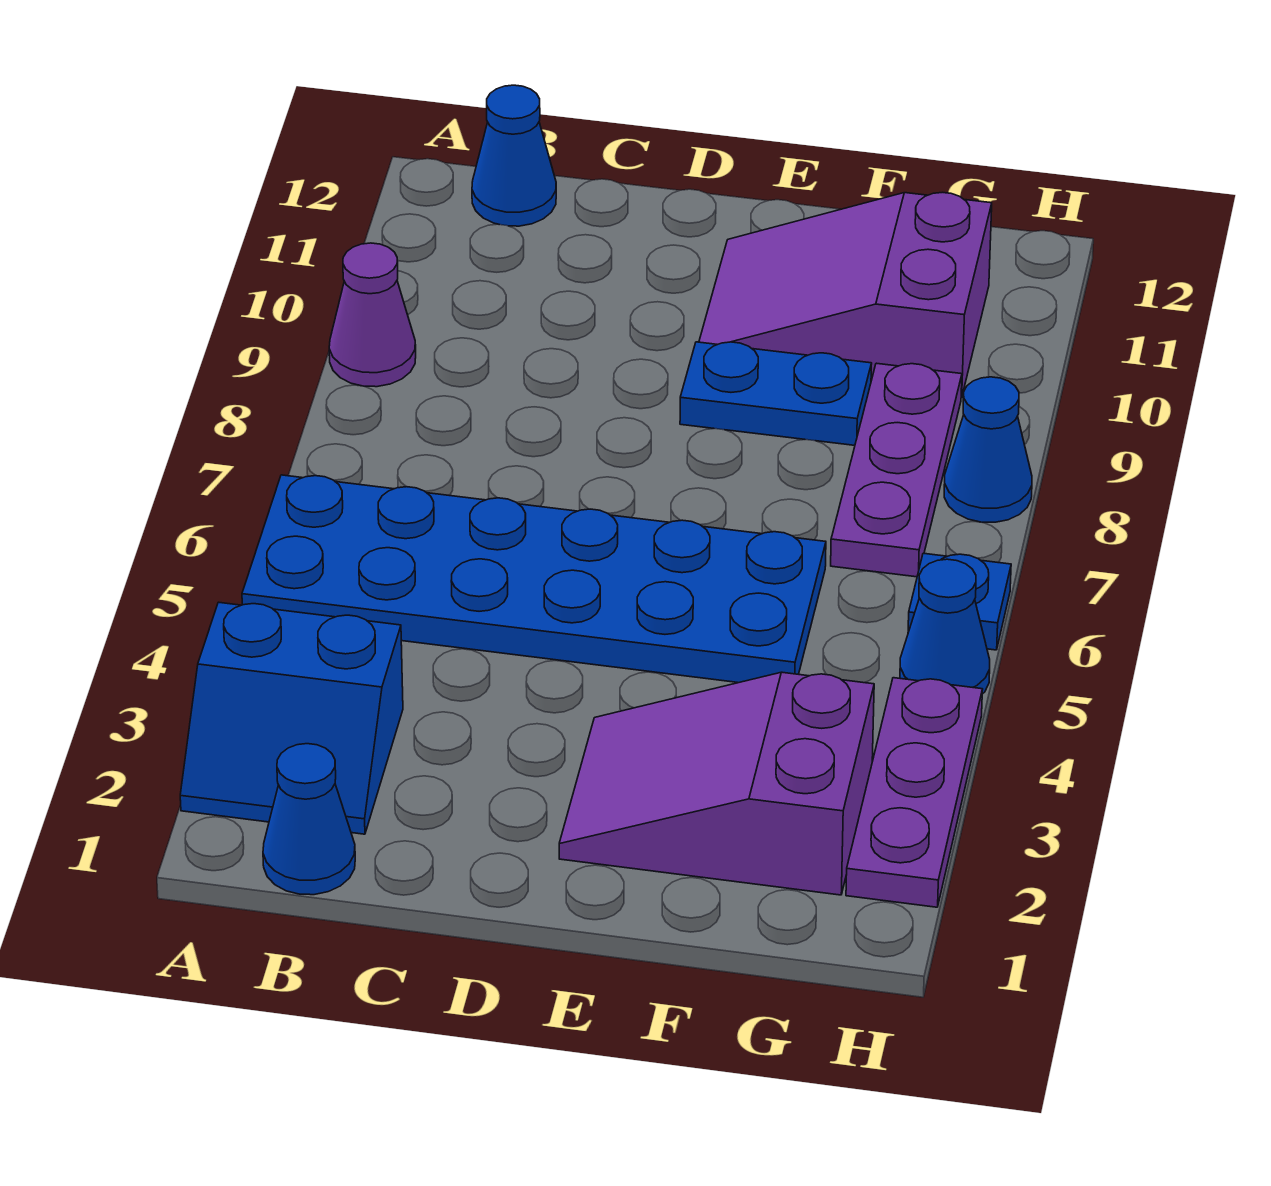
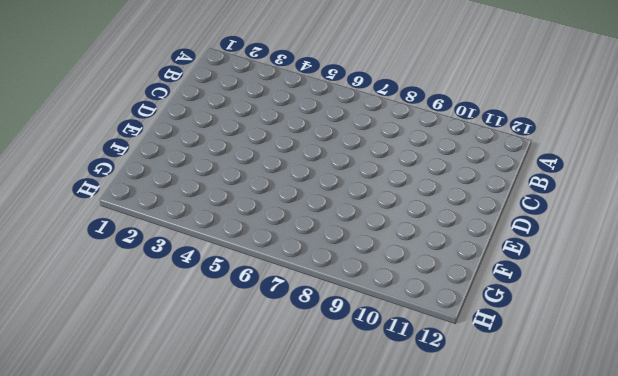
none -> blue slope A2:B3 level 1 top 3
none -> blue plate A5:F6 level 1
none -> purple cone A9 level 1

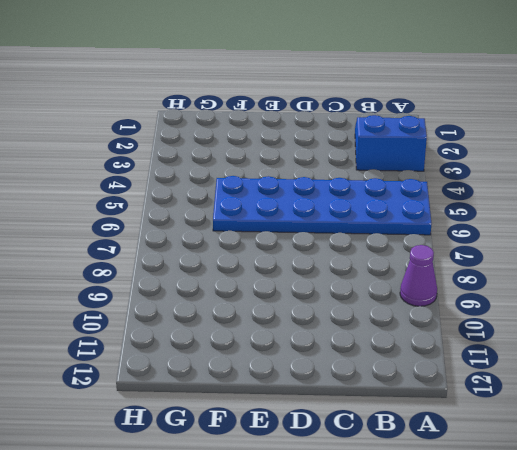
none -> blue cone B1 level 1
none -> blue cone B12 level 1
none -> purple slope E2:G3 level 1 top G

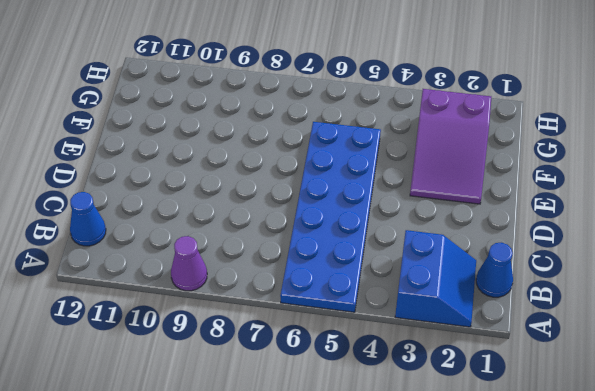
none -> blue plate E9:F9 level 1
none -> purple slope E10:G11 level 1 top G
none -> purple plate G7:G9 level 1

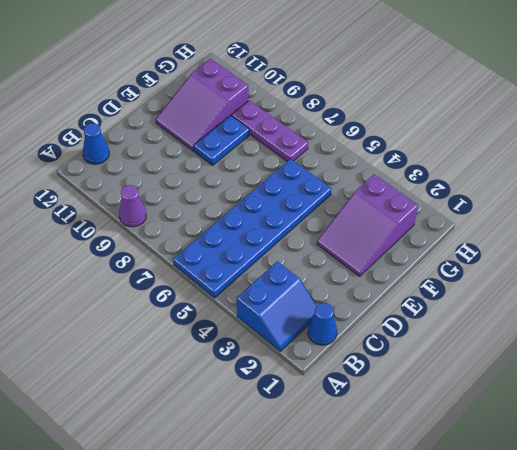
none -> purple plate H2:H4 level 1
none -> blue cone H5 level 1
none -> blue plate H6 level 1

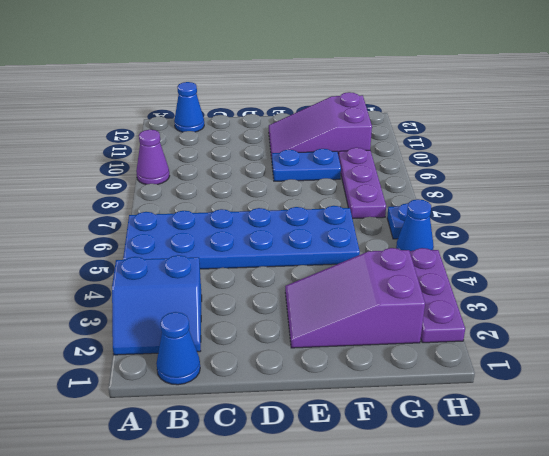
none -> blue cone H8 level 1

